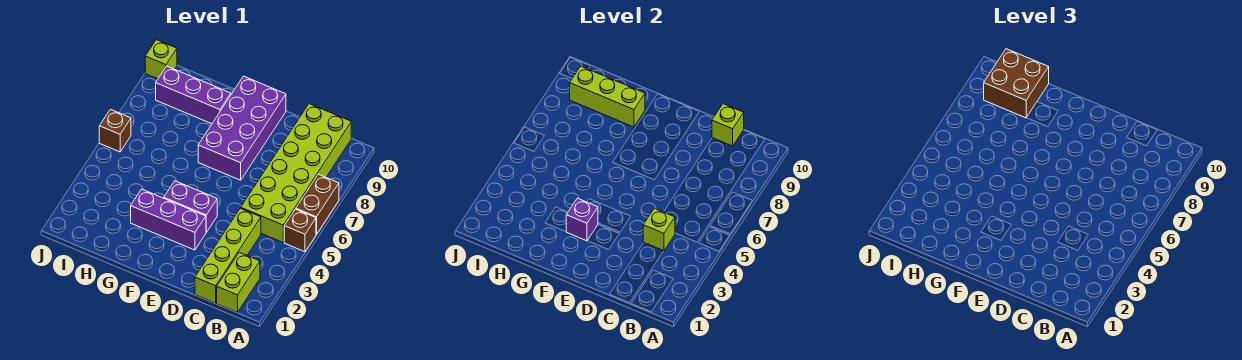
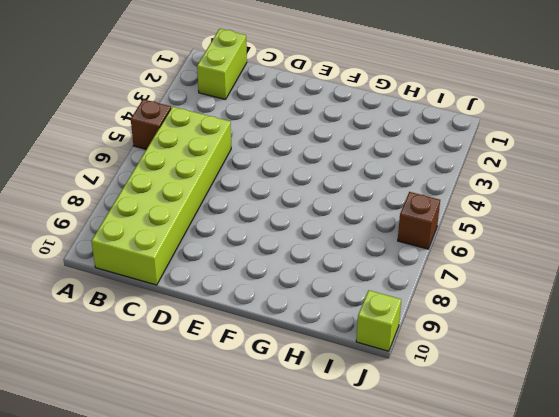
none -> brown brick A6:A7 level 1
none -> lime brick C1:C4 level 1
none -> purple brick E3:G3 level 1

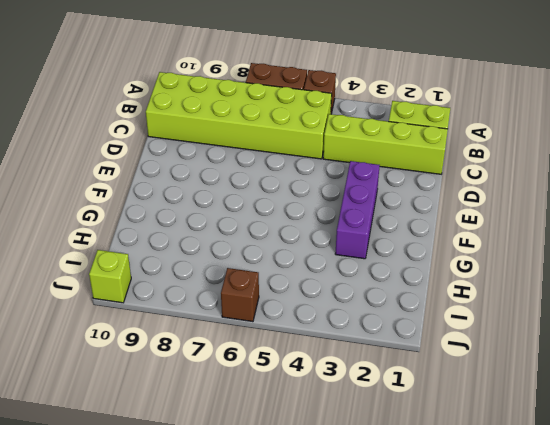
none -> purple brick E4:F4 level 1
none -> purple brick E7:F10 level 1
none -> purple brick G9:I9 level 1

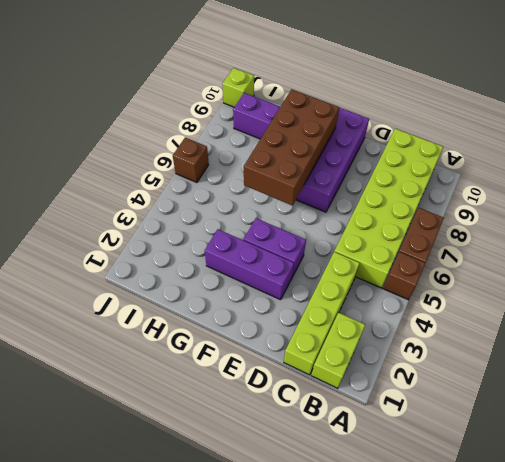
brown brick F6:G9 level 2 -> lime brick G9:I9 level 2
none -> lime brick C4 level 2
none -> lime brick C10 level 2
none -> purple brick F3 level 2

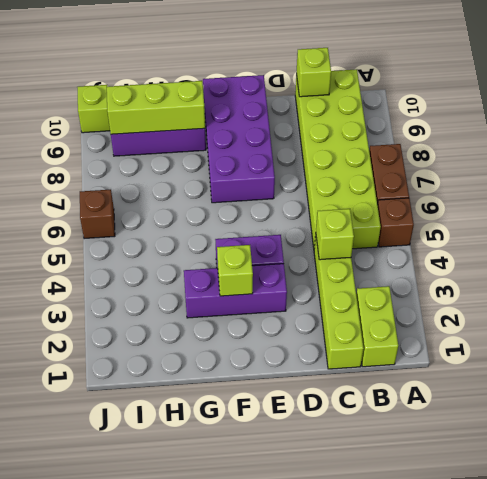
lime brick F3 level 2 -> purple brick F3 level 2
none -> brown brick H9:I10 level 3

